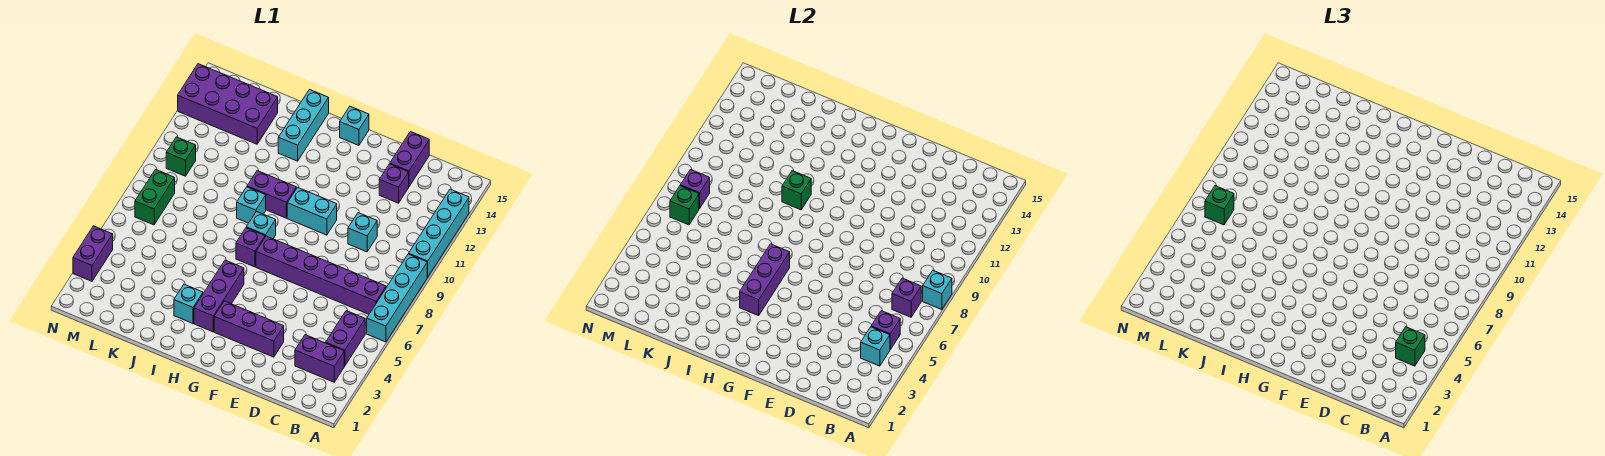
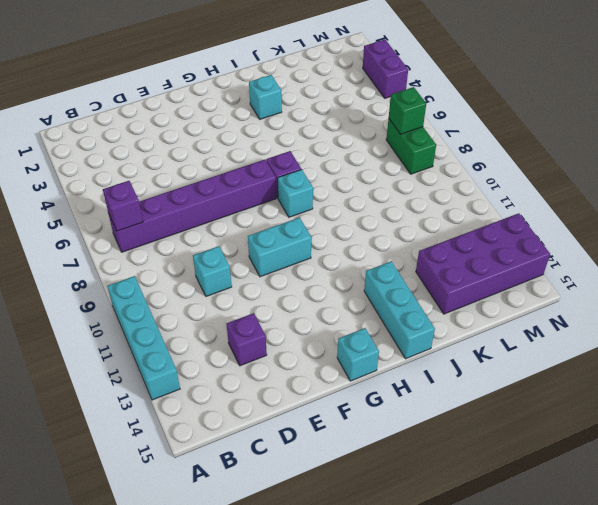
none -> cyan brick A6:A9 level 1
none -> purple brick B3:C3 level 1
none -> purple brick B4:B5 level 1
none -> purple brick D14:D15 level 1

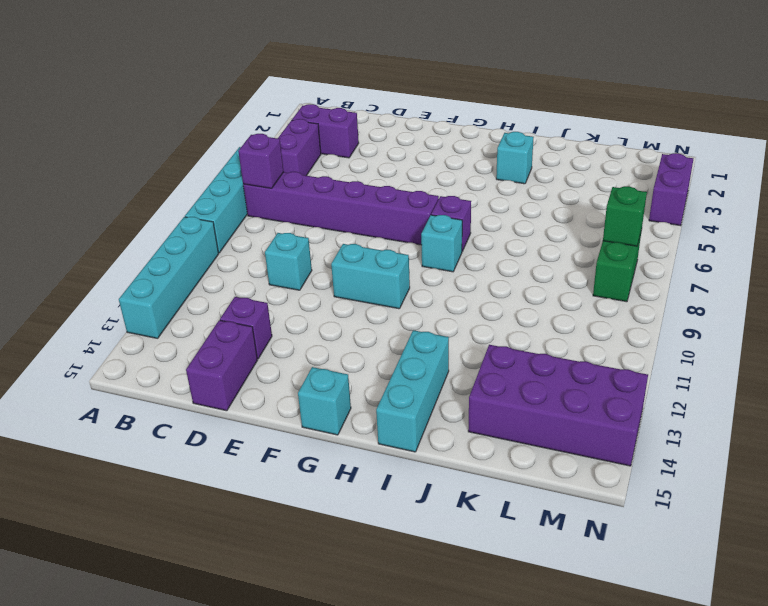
none -> purple brick E3:G3 level 1
none -> purple brick H3:H5 level 1
none -> purple brick H10:I10 level 1
none -> cyan brick I9 level 1

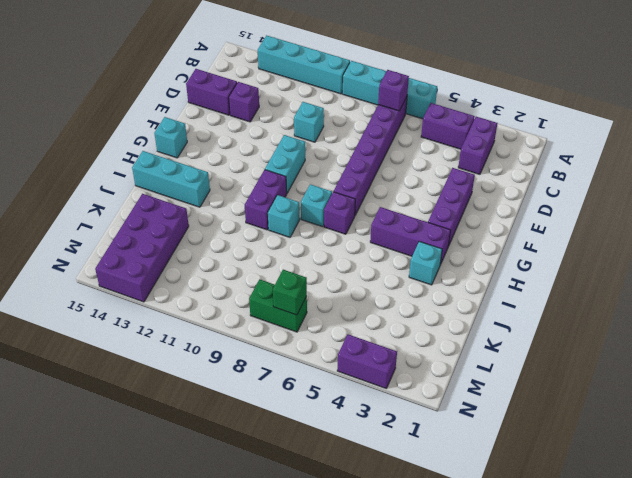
none -> green brick M10 level 1
none -> cyan brick A8 level 2
none -> cyan brick B4 level 2
none -> purple brick B5 level 2

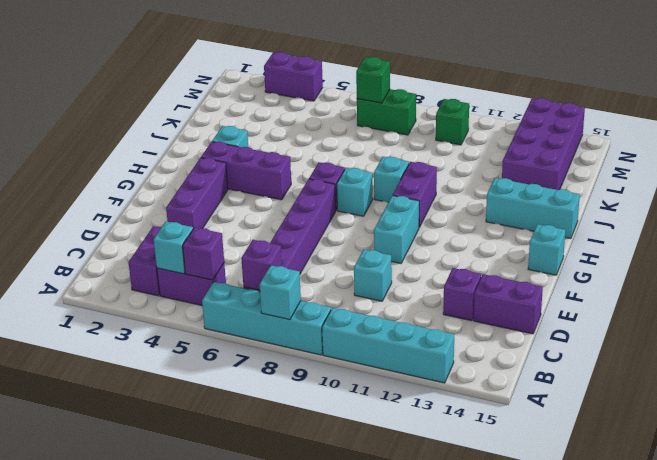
none -> purple brick H4:H6 level 2
none -> green brick I10 level 2
none -> purple brick M8 level 2
none -> green brick B4 level 3

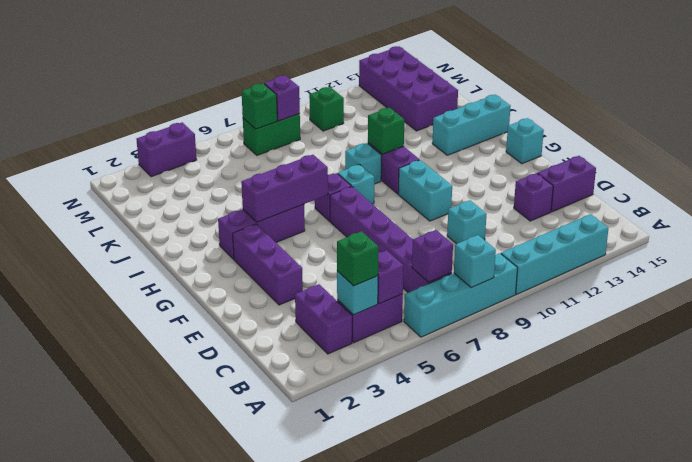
none -> cyan brick I3 level 1
none -> green brick M7 level 3

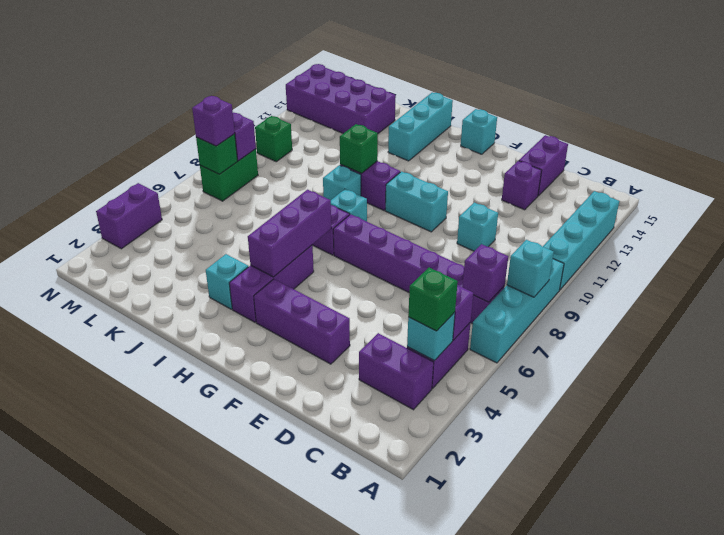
purple brick M7 level 3 -> green brick M7 level 3

